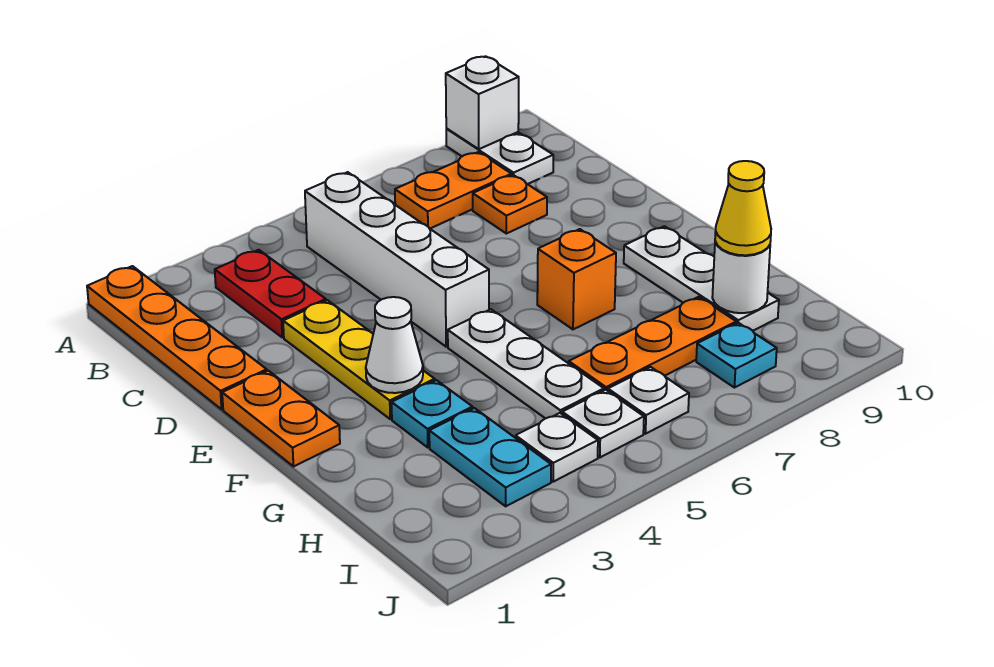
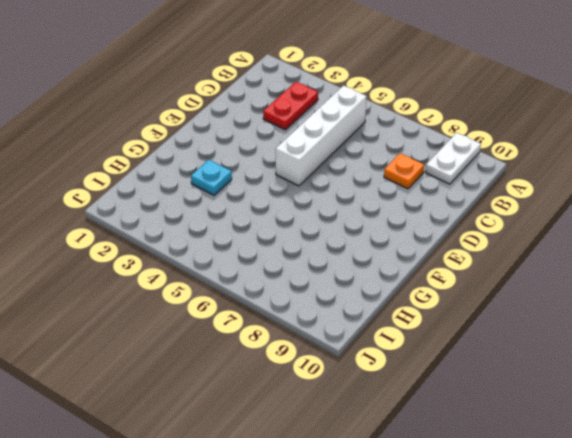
none -> orange plate A1:D1 level 1
none -> orange plate B7:B8 level 1
none -> yellow plate D3:F3 level 1

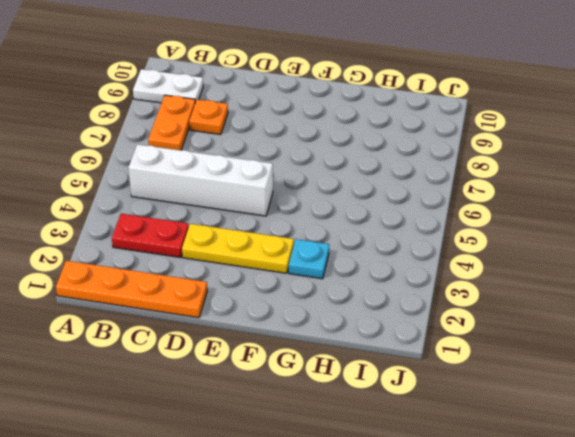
none -> orange plate E1:F1 level 1
none -> white plate F5:H5 level 1
none -> orange brick F7 level 1

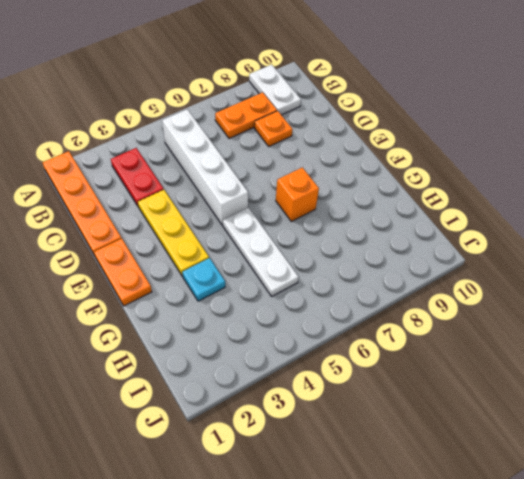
none -> white plate F9:H9 level 1
none -> cyan plate H3:I3 level 1
none -> orange plate H6:H8 level 1

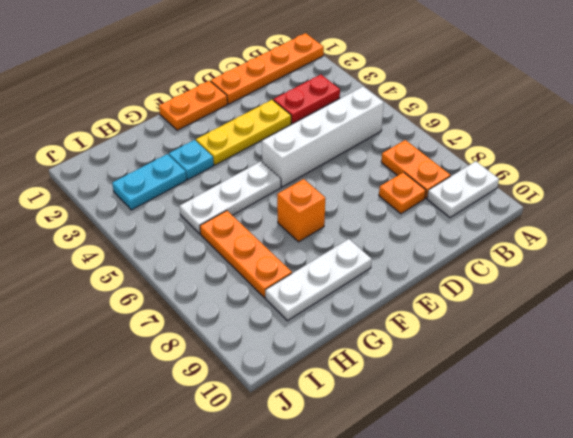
none -> white plate I4 level 1
none -> white plate I5 level 1
none -> white plate I6 level 1

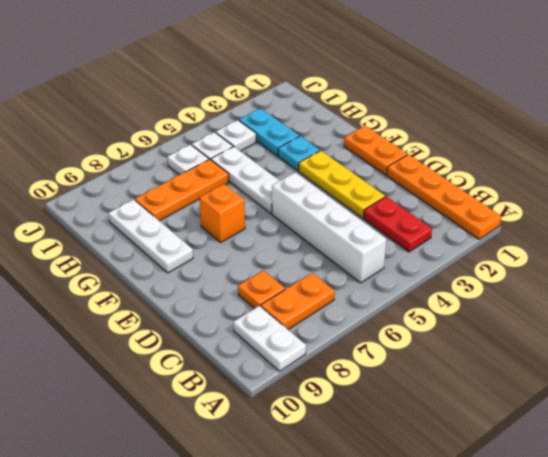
none -> cyan plate I8 level 1
none -> white brick A9 level 2
none -> white cone F3 level 2

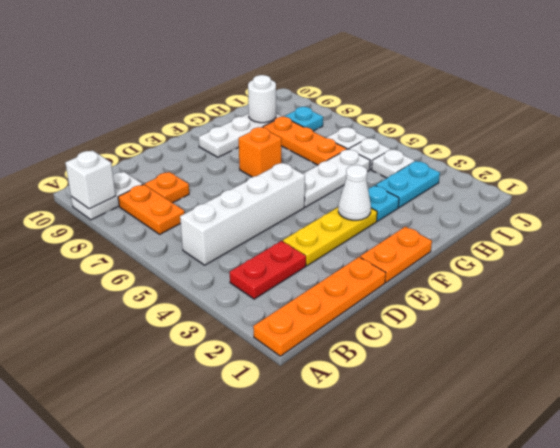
none -> yellow cone H9 level 3

